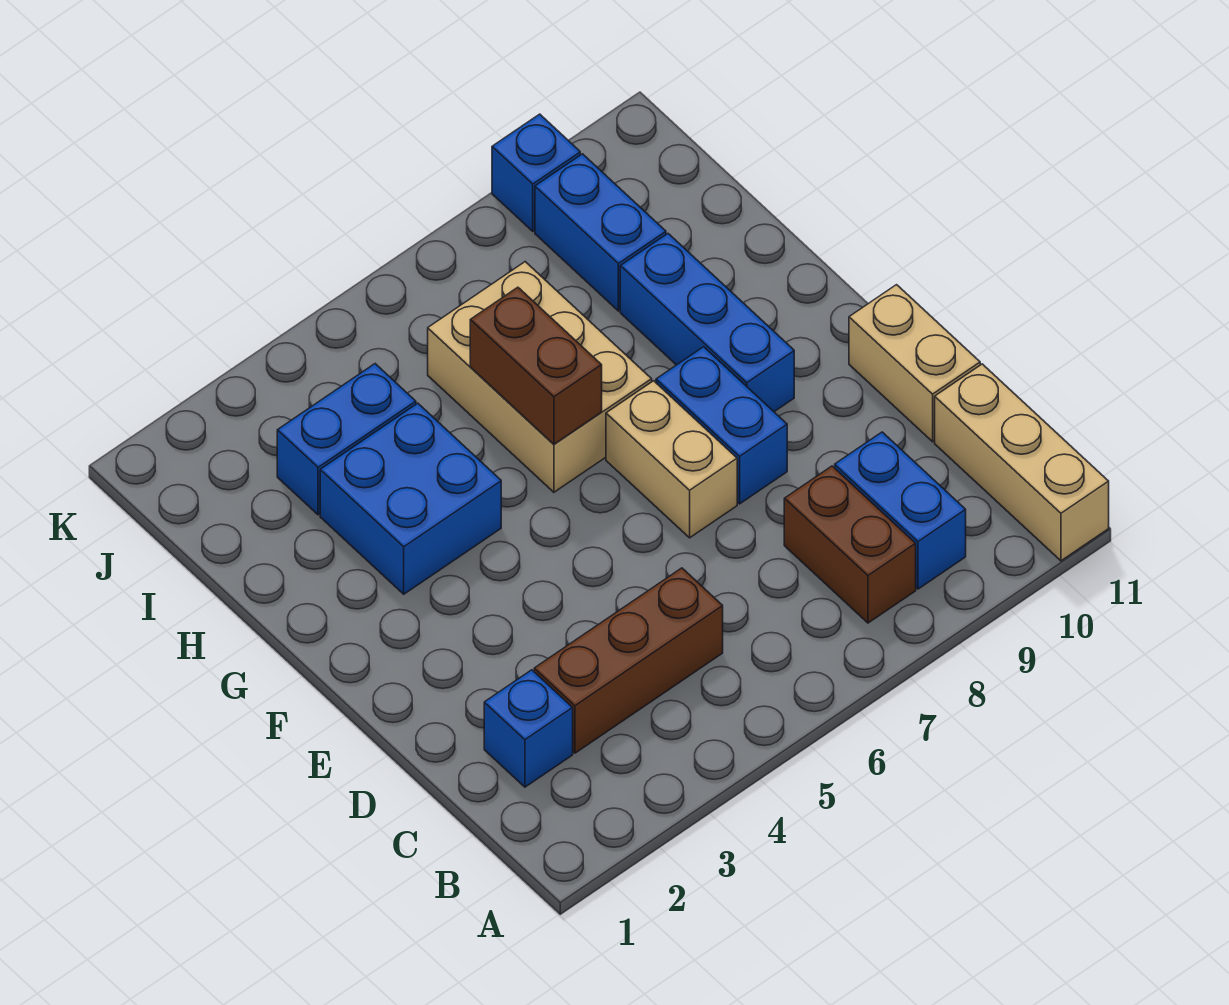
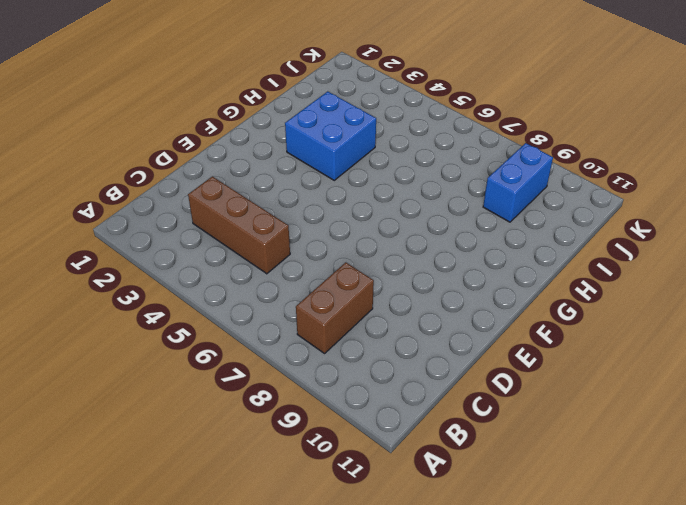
none -> tan brick A11:C11 level 1
none -> blue brick B9:C9 level 1
none -> blue brick C2 level 1

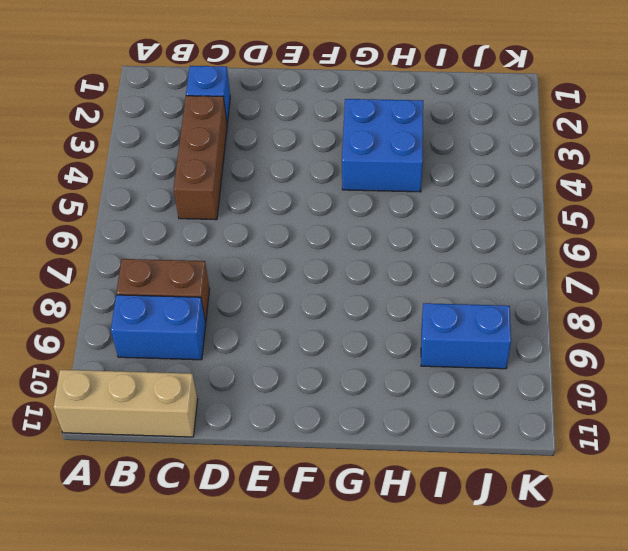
none -> tan brick D11:E11 level 1
none -> tan brick E7:F7 level 1
none -> blue brick E8:F8 level 1

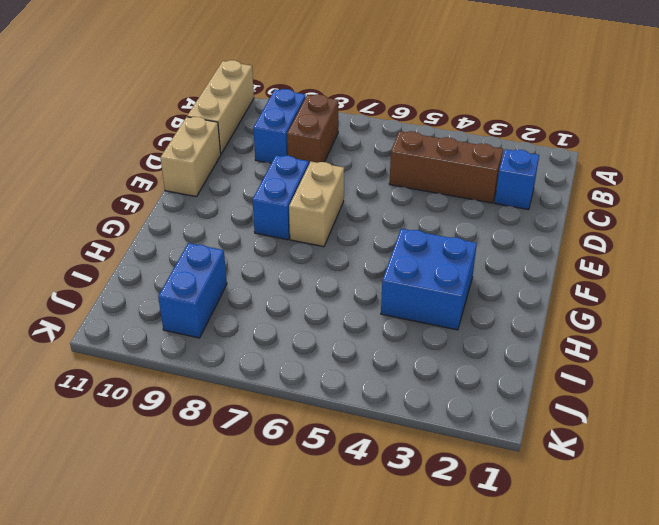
none -> blue brick F9:H9 level 1
none -> tan brick G6:I7 level 1
none -> blue brick I3:I4 level 1

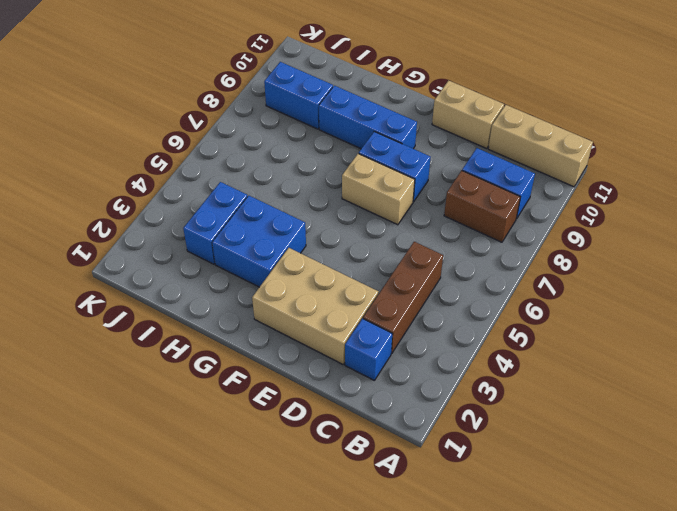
tan brick D2:F3 level 1 -> tan brick G6:I7 level 1
none -> blue brick K9 level 1
none -> brown brick G6:H6 level 2

